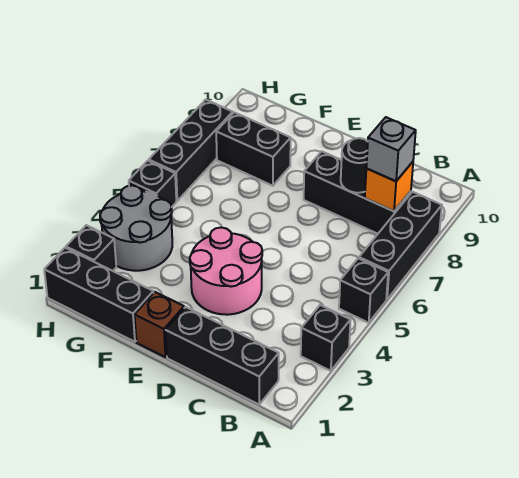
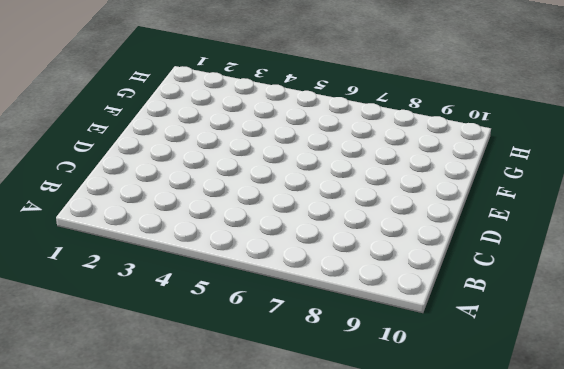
none -> black brick A3 level 1
none -> black brick A5 level 1
none -> black brick A6:A8 level 1

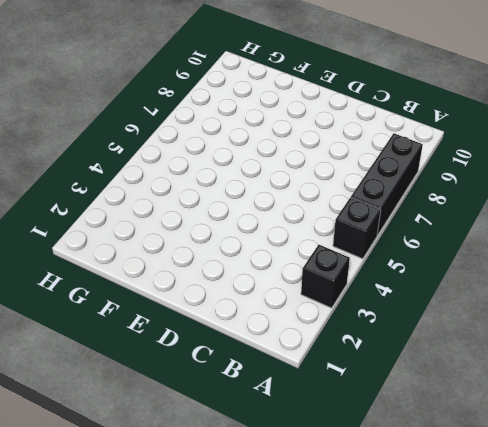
none -> black brick B1:D1 level 1
none -> black brick B8:D8 level 1
none -> pink round brick D3:E4 level 1

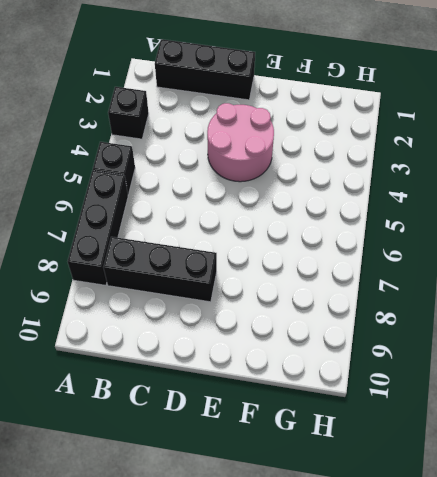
none -> brown brick E1 level 1
none -> black brick F1:H1 level 1
none -> black brick F8:G8 level 1

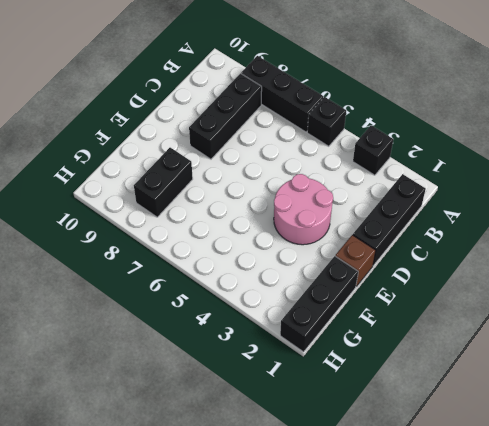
none -> grey round brick G3:H4 level 1
none -> black brick H2 level 1
none -> black brick H5 level 1

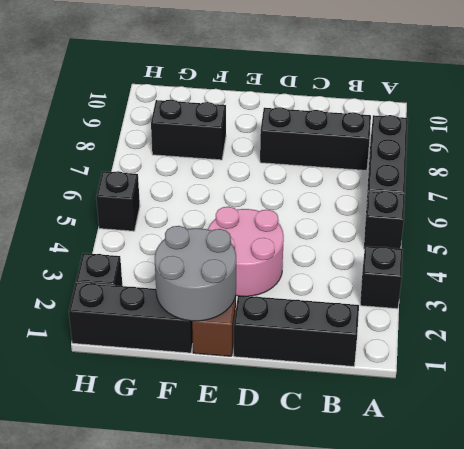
grey round brick E1:F2 level 2 -> grey round brick G3:H4 level 1
none -> black brick H6:H8 level 1
none -> orange brick B8 level 2
none -> black round brick C8 level 2

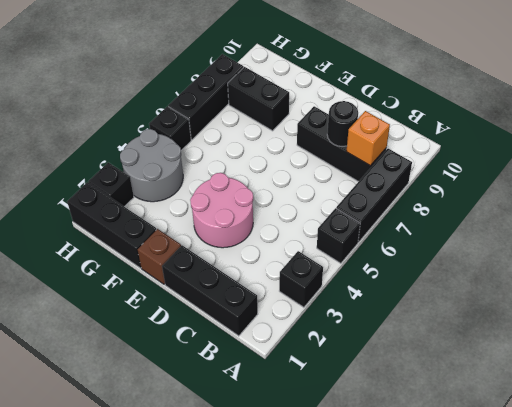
none -> grey brick B8 level 3

